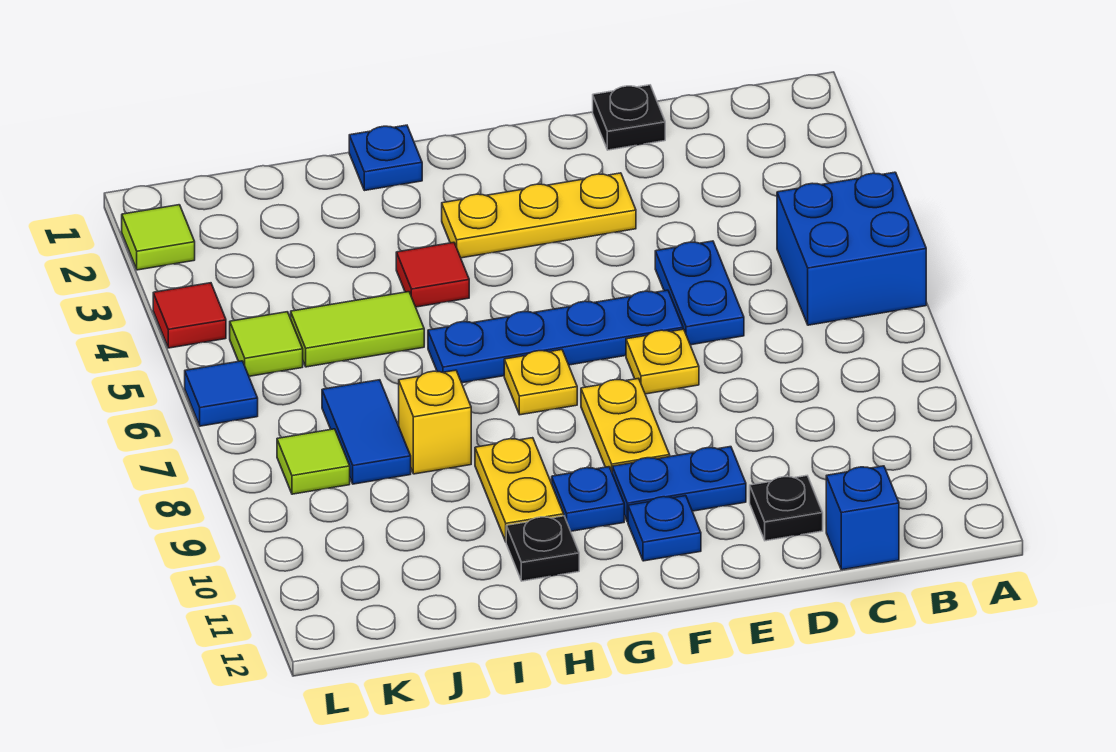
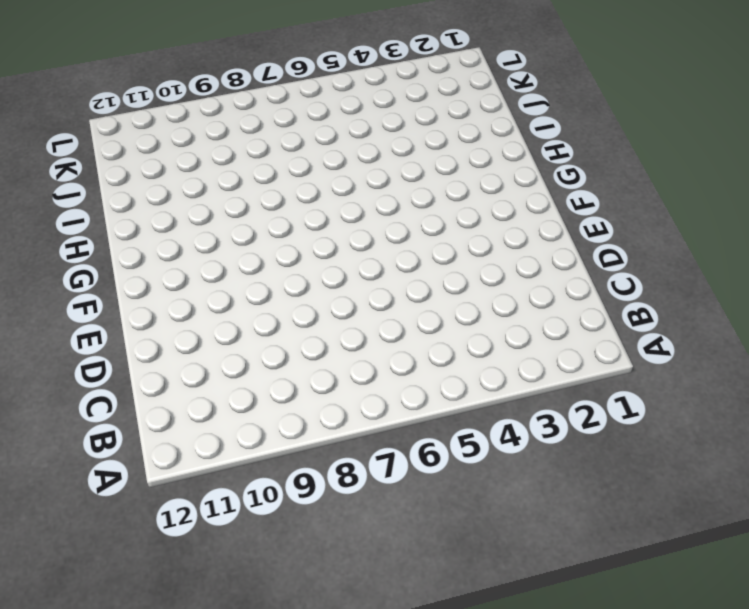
none -> blue brick A5:B6 level 1
none -> blue brick C12 level 1
none -> black plate D1 level 1

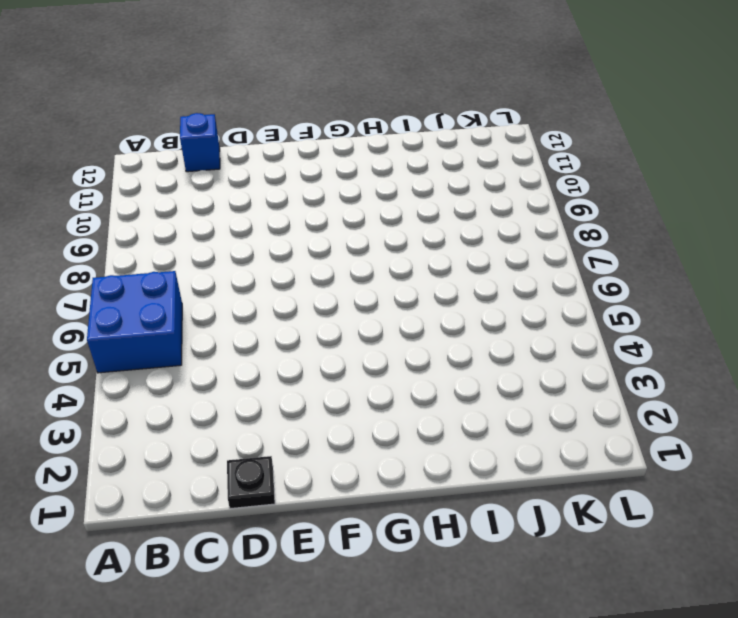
none -> blue plate D5:D6 level 1
none -> black plate D11 level 1
none -> yellow plate E3:G3 level 1

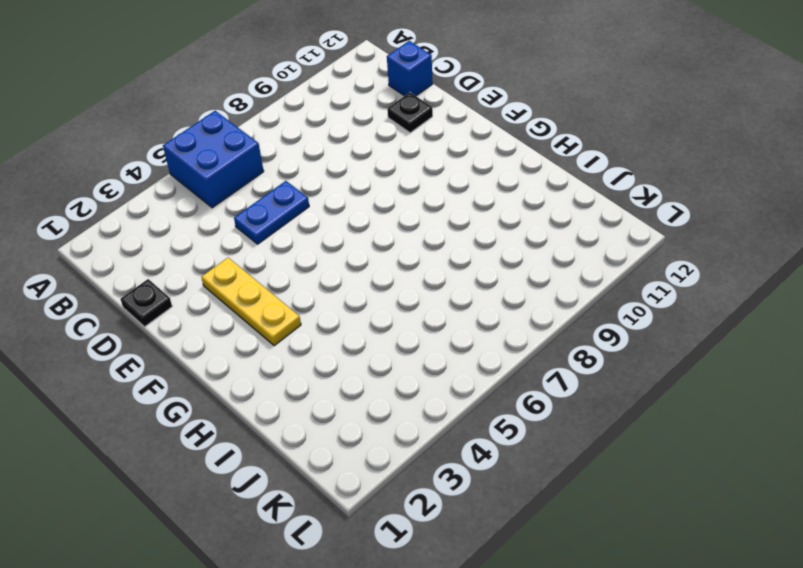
none -> blue plate E6:H6 level 1
none -> yellow plate E7 level 1
none -> blue plate E10:F10 level 1

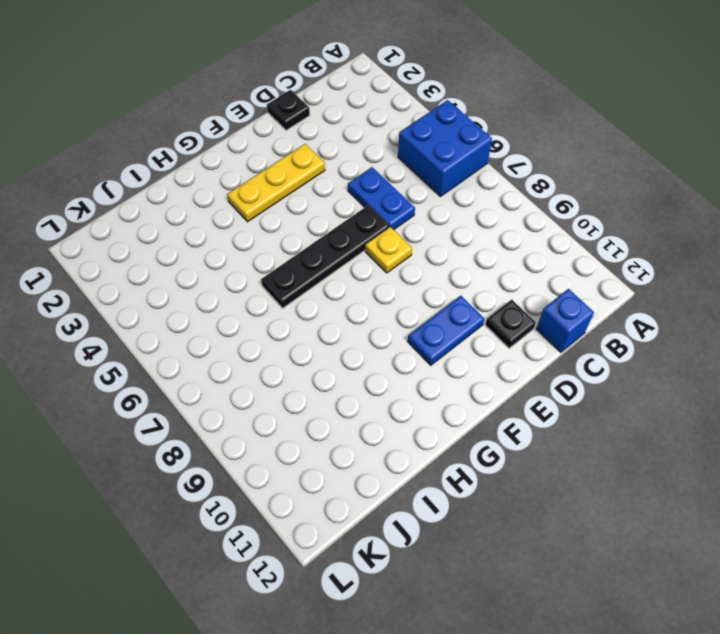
black plate E6:H6 level 1 -> blue plate E6:H6 level 1
none -> yellow plate F8:F9 level 1
none -> blue plate F11 level 1
none -> yellow plate G7 level 1

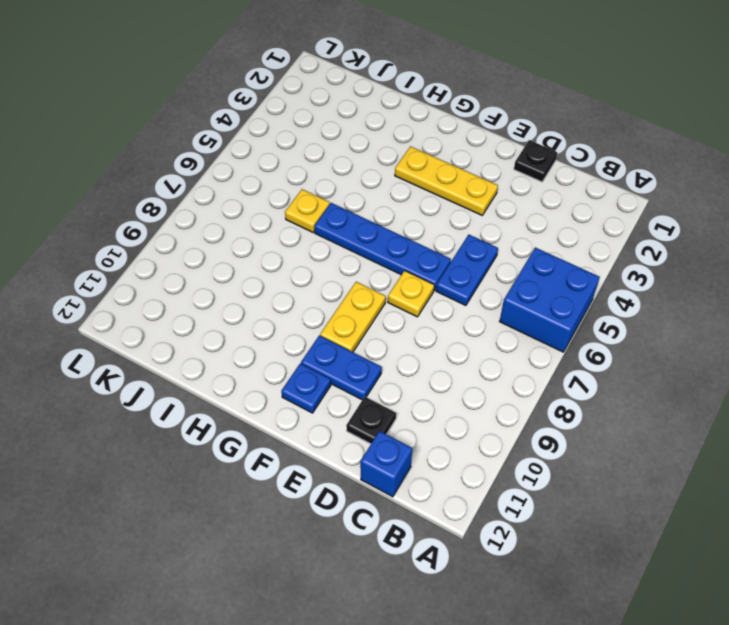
yellow plate I6 level 1 -> yellow plate G7 level 1
none -> blue plate G10 level 1
none -> blue plate H1 level 1
none -> red tile H4 level 1

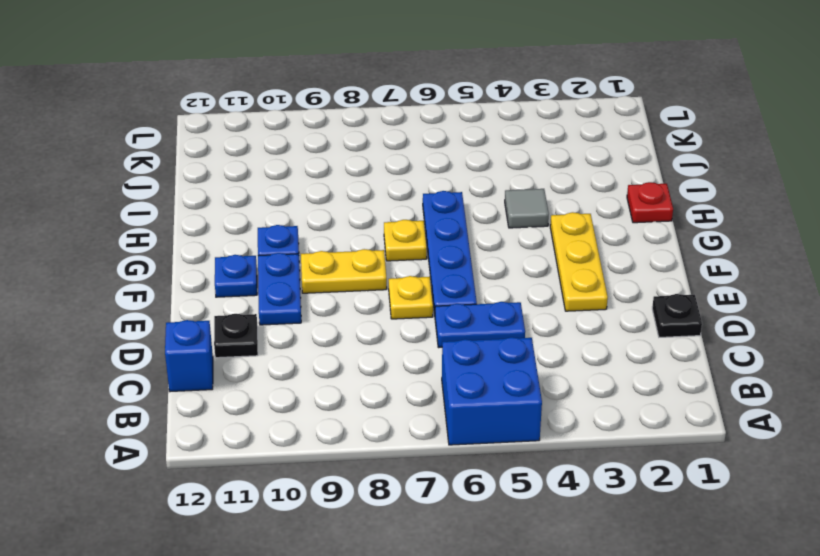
red plate H1 level 1 -> blue plate H1 level 1
grey tile H4 level 1 -> red tile H4 level 1
none -> yellow plate H9:H10 level 1
none -> black plate H11 level 1
none -> lime tile I5:J5 level 1

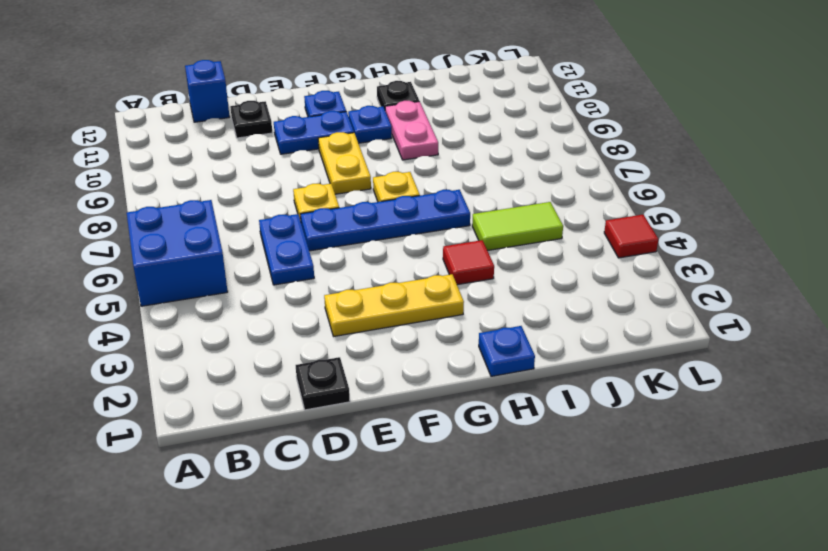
pink plate H9:H10 level 1 -> yellow plate H9:H10 level 1
none -> yellow brick I8 level 1
none -> blue tile J7:J8 level 1
none -> lime tile K5 level 1

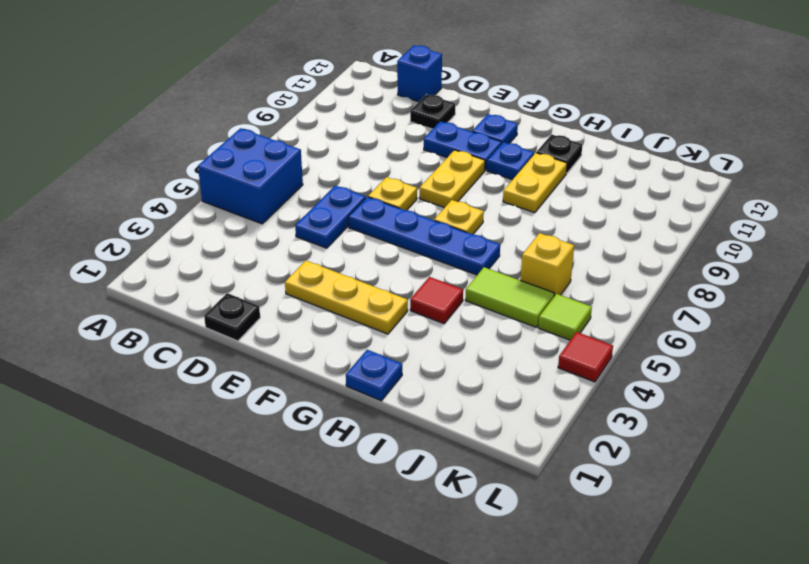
yellow brick J6 level 1 -> yellow brick I8 level 1
none -> blue tile J7:J8 level 1
none -> lime tile K8 level 1
none -> lime tile L2 level 1

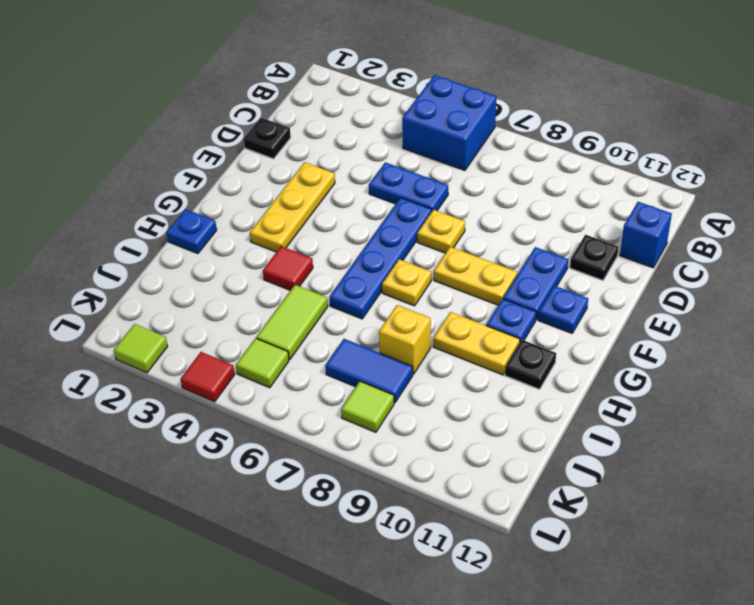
none -> blue tile L6 level 1

